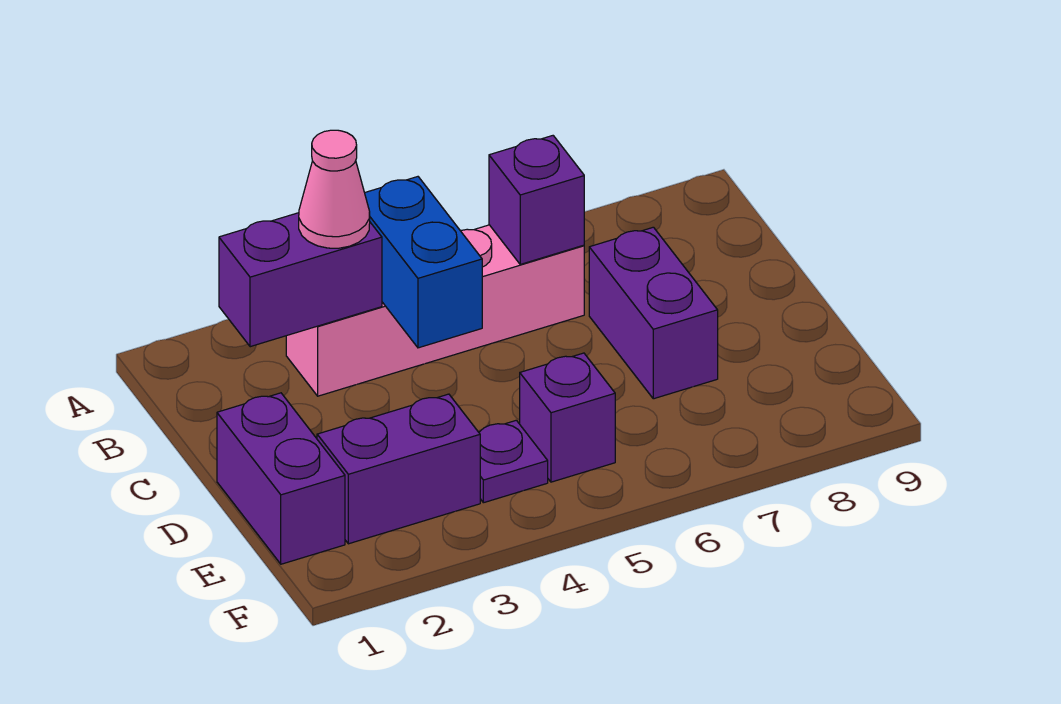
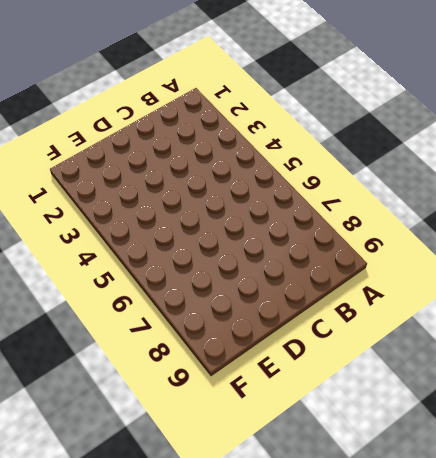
none -> pink brick B3:B6 level 1
none -> purple brick C7:D7 level 1

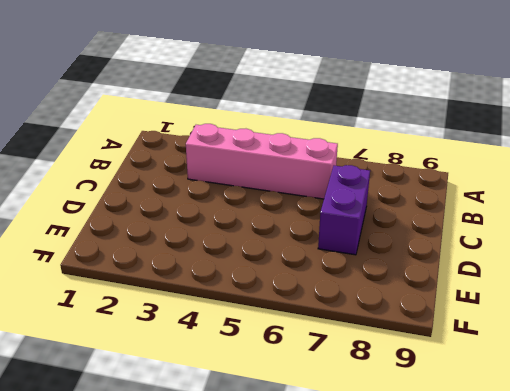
none -> purple brick D1:E1 level 1
none -> purple brick E2:E3 level 1

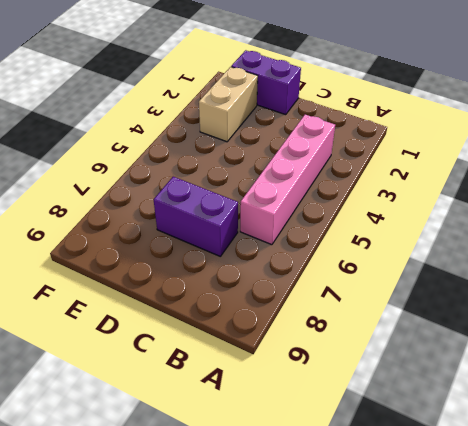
tan brick E2:E3 level 1 -> purple brick E2:E3 level 1
none -> purple plate E4 level 1
none -> purple brick E5 level 1

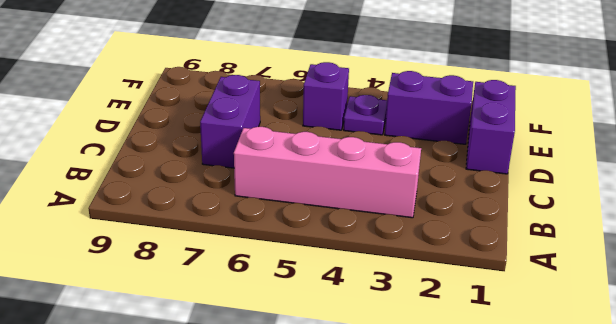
none -> purple brick B2:B3 level 2
none -> blue brick B4:C4 level 2

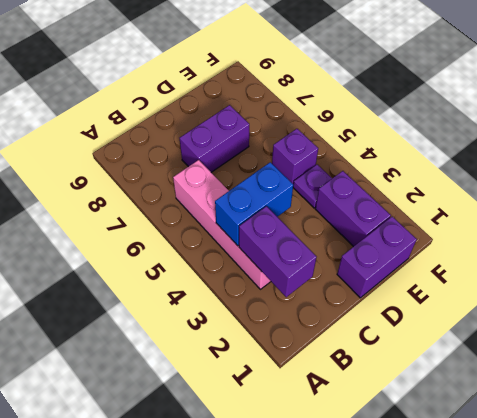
none -> purple brick B6 level 2
none -> pink cone B3 level 3

